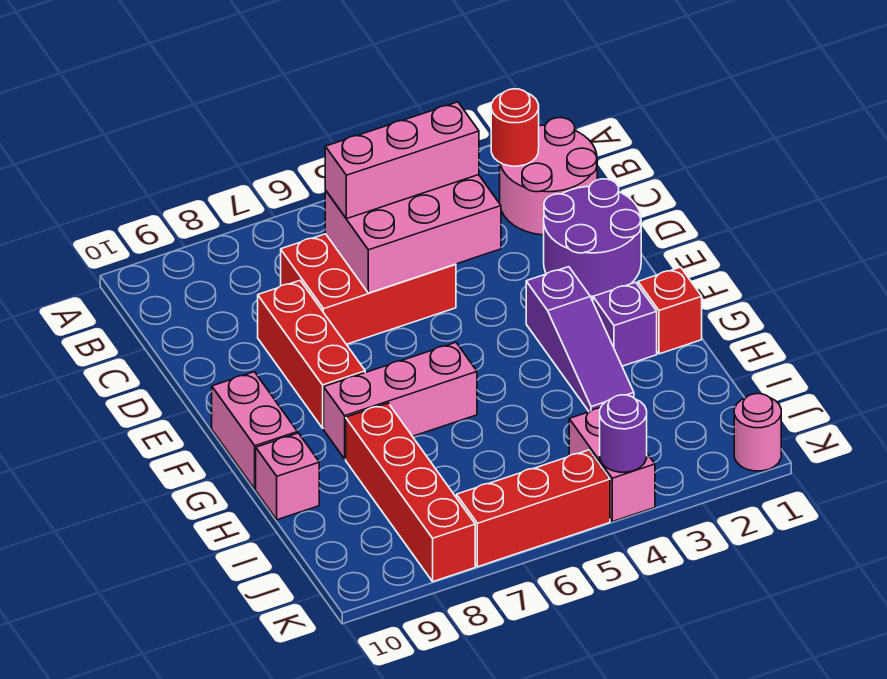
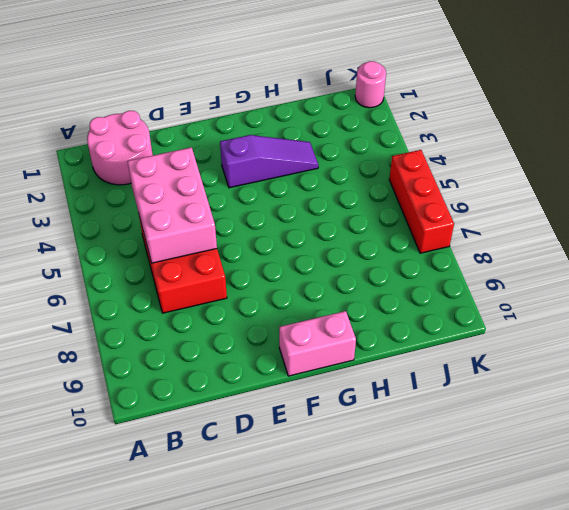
none -> purple round brick D1:E2 level 1
none -> red brick D8:F8 level 1
none -> red brick G1 level 1

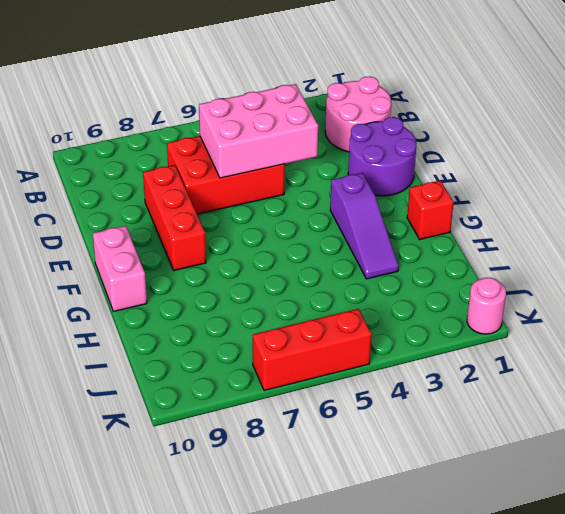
none -> purple brick G2 level 1
none -> pink brick G6:G8 level 1
none -> red brick H8:K8 level 1

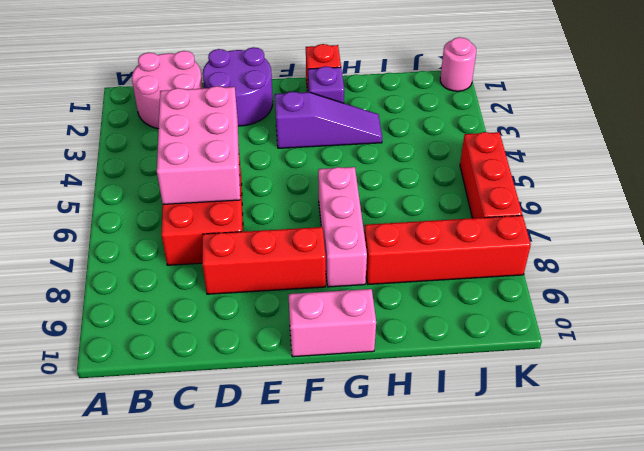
none -> pink brick H10 level 1
none -> pink brick J4:K4 level 1
none -> red round brick B2 level 2

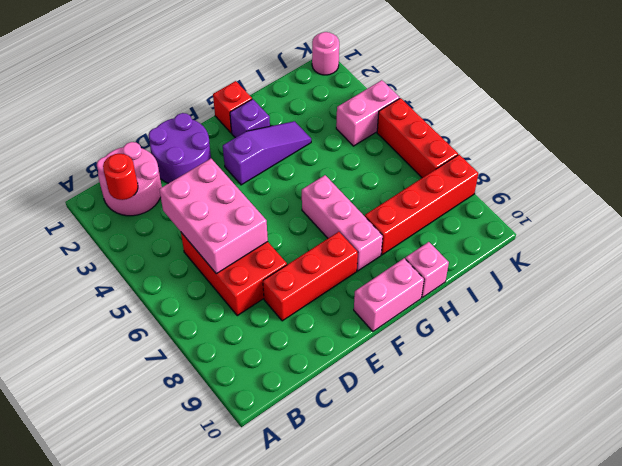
none -> purple round brick K4 level 2
none -> pink brick C4:C6 level 3

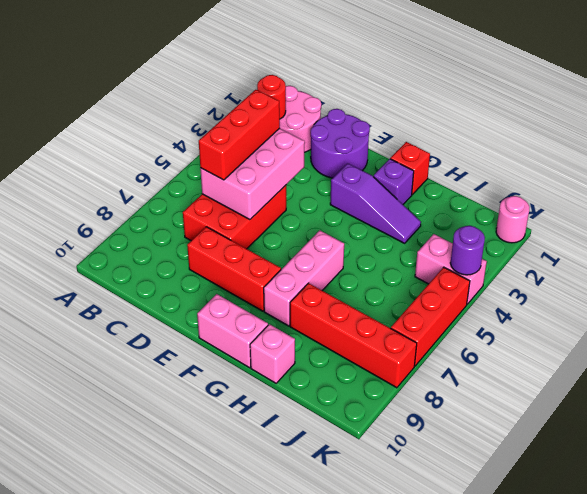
red brick C4:C6 level 3 -> pink brick C4:C6 level 3

